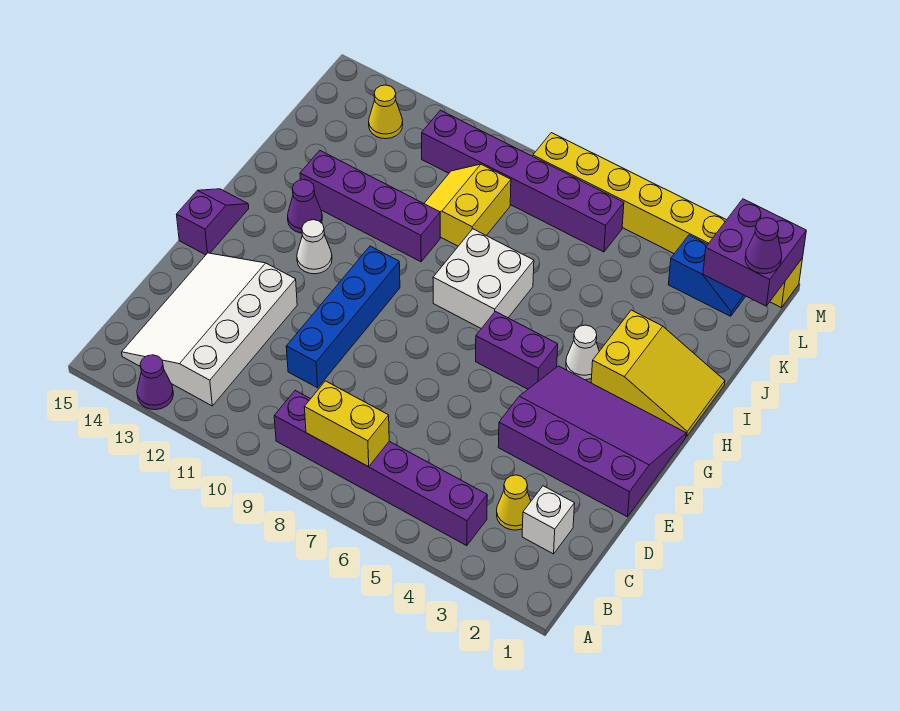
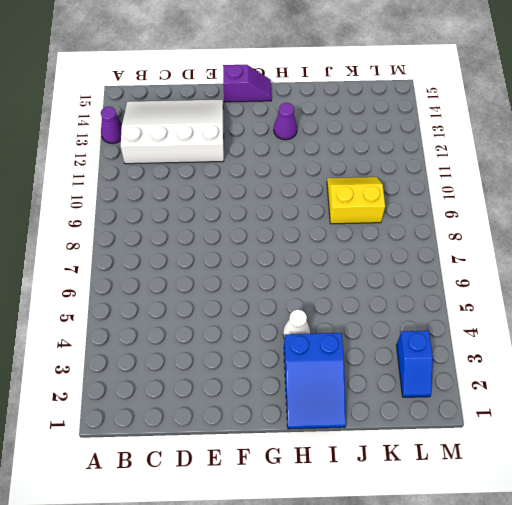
blue slope H1:I3 level 1 top 3 -> yellow slope H1:I3 level 1 top 3
none -> purple brick B4:B9 level 1
none -> white brick C2 level 1
none -> yellow cone C3 level 1

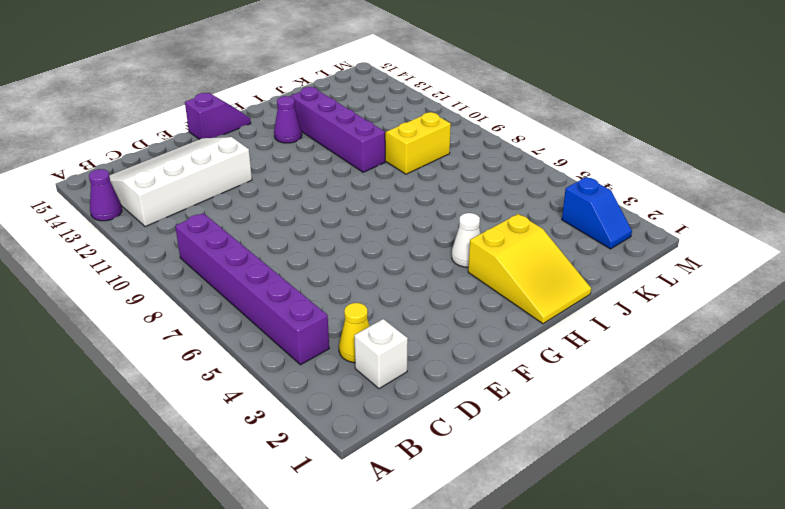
none -> blue brick D10:G10 level 1
none -> purple slope E1:G4 level 1 top E
none -> purple brick G5:G6 level 1

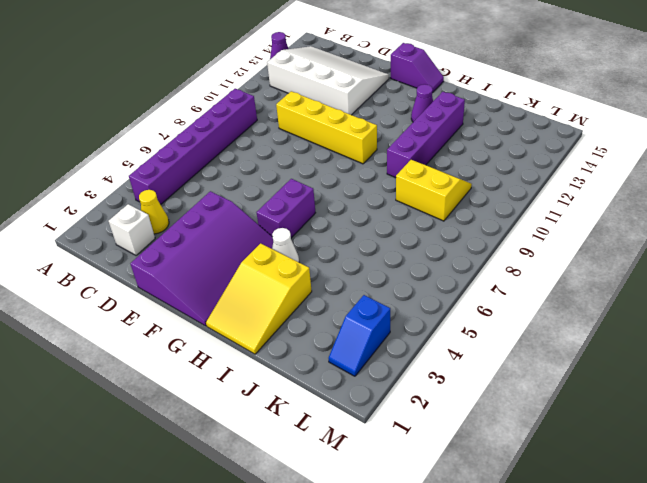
yellow brick D10:G10 level 1 -> blue brick D10:G10 level 1
none -> white cone G12 level 1
none -> white brick H7:I8 level 1
none -> purple brick L6:L11 level 1

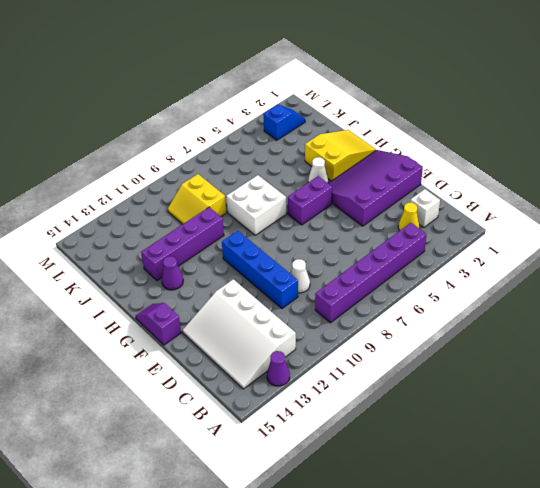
white cone D9 level 1 -> white cone G12 level 1
none -> purple brick L6:L11 level 1
none -> yellow cone L13 level 1
none -> yellow brick M1:M8 level 1

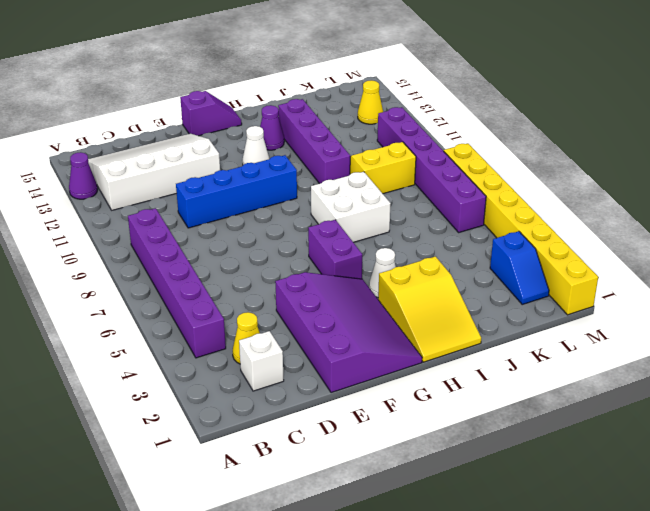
none -> yellow brick B7:B8 level 2
none -> purple brick L1:M2 level 2
none -> purple cone L1 level 3

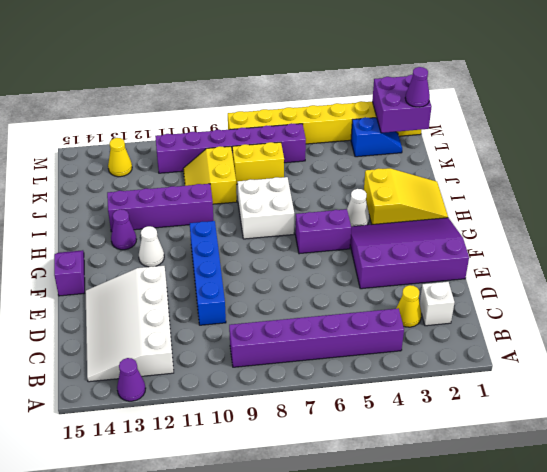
yellow brick K7:K8 level 1 -> yellow brick B7:B8 level 2

